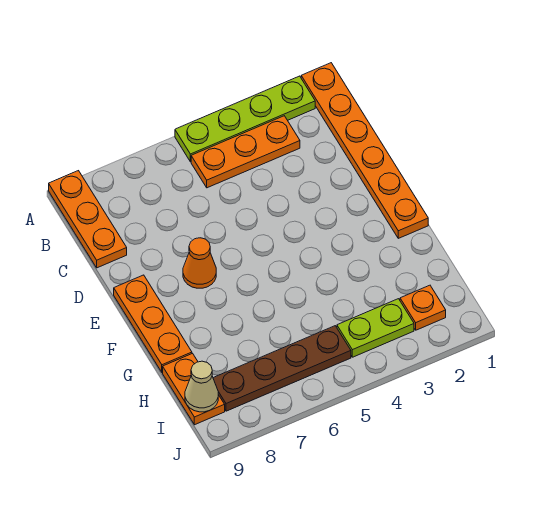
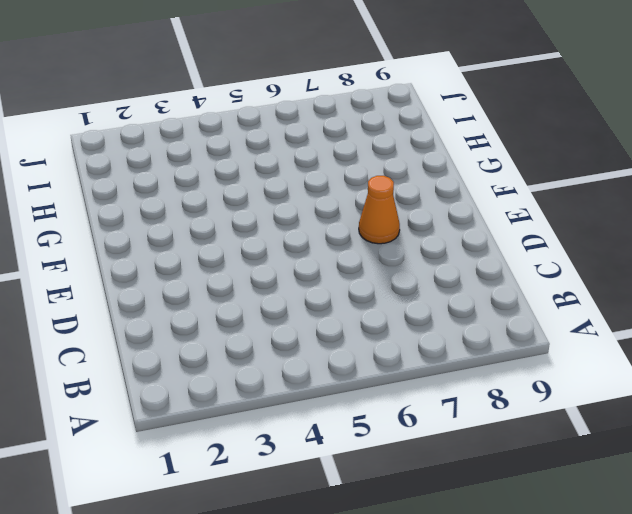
none -> orange plate A1:F1 level 1
none -> lime plate A2:A5 level 1

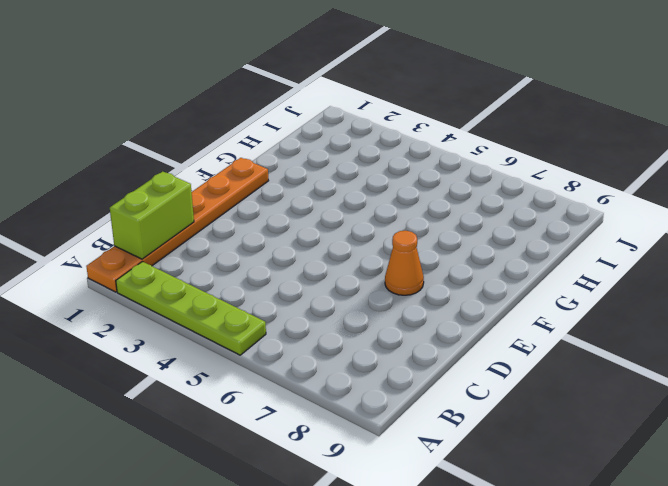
lime brick B1:C1 level 2 -> none
none -> orange plate A9:C9 level 1
none -> orange plate B3:B5 level 1

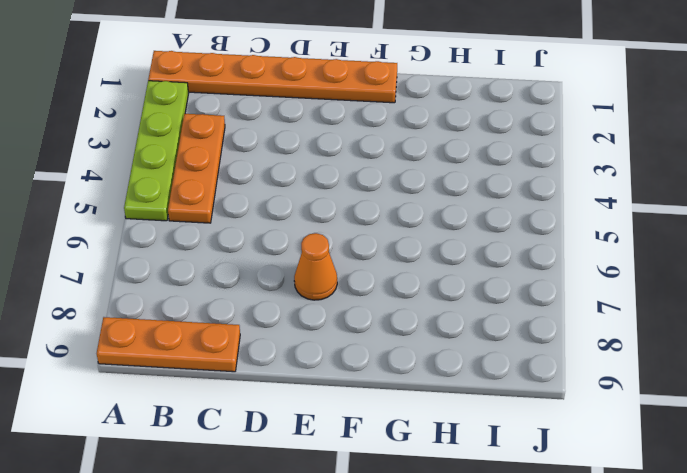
none -> orange plate E9:G9 level 1
none -> orange plate H9:I9 level 1

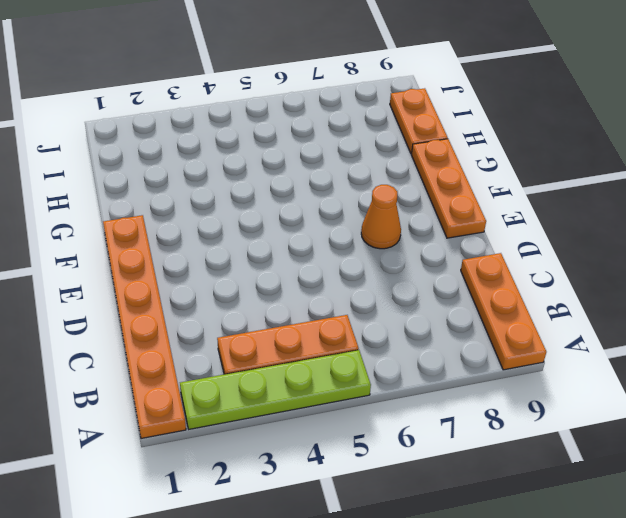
none -> orange plate I2 level 1
none -> lime plate I3:I4 level 1

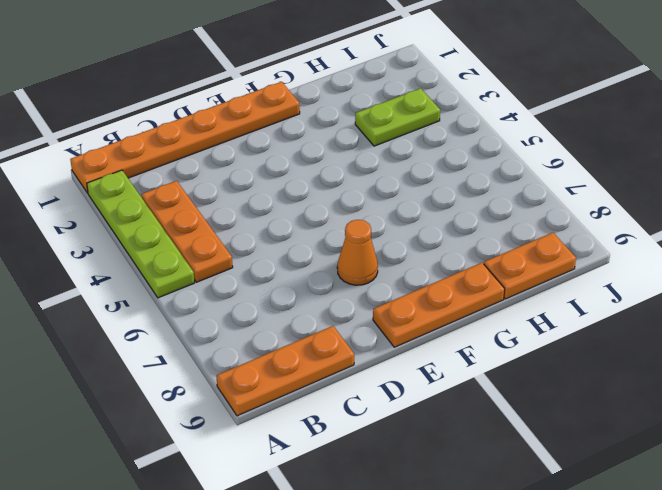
lime plate H3:I3 level 1 -> lime plate I3:I4 level 1
none -> orange plate I2 level 1
none -> brown plate I5:I8 level 1

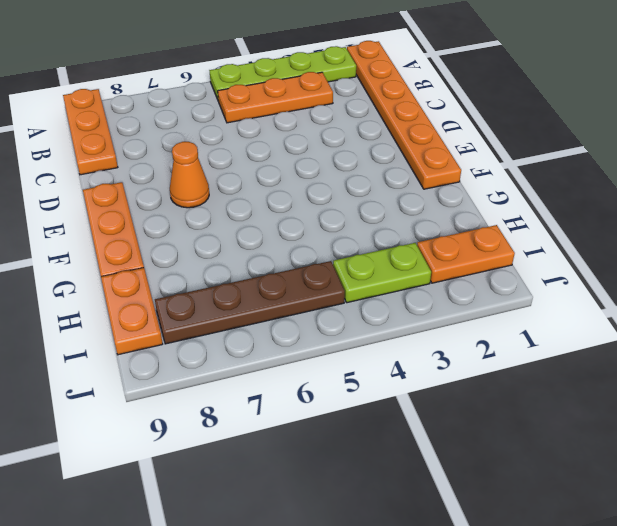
orange plate I1:I2 level 1 -> orange plate I2 level 1
none -> tan cone I9 level 2

